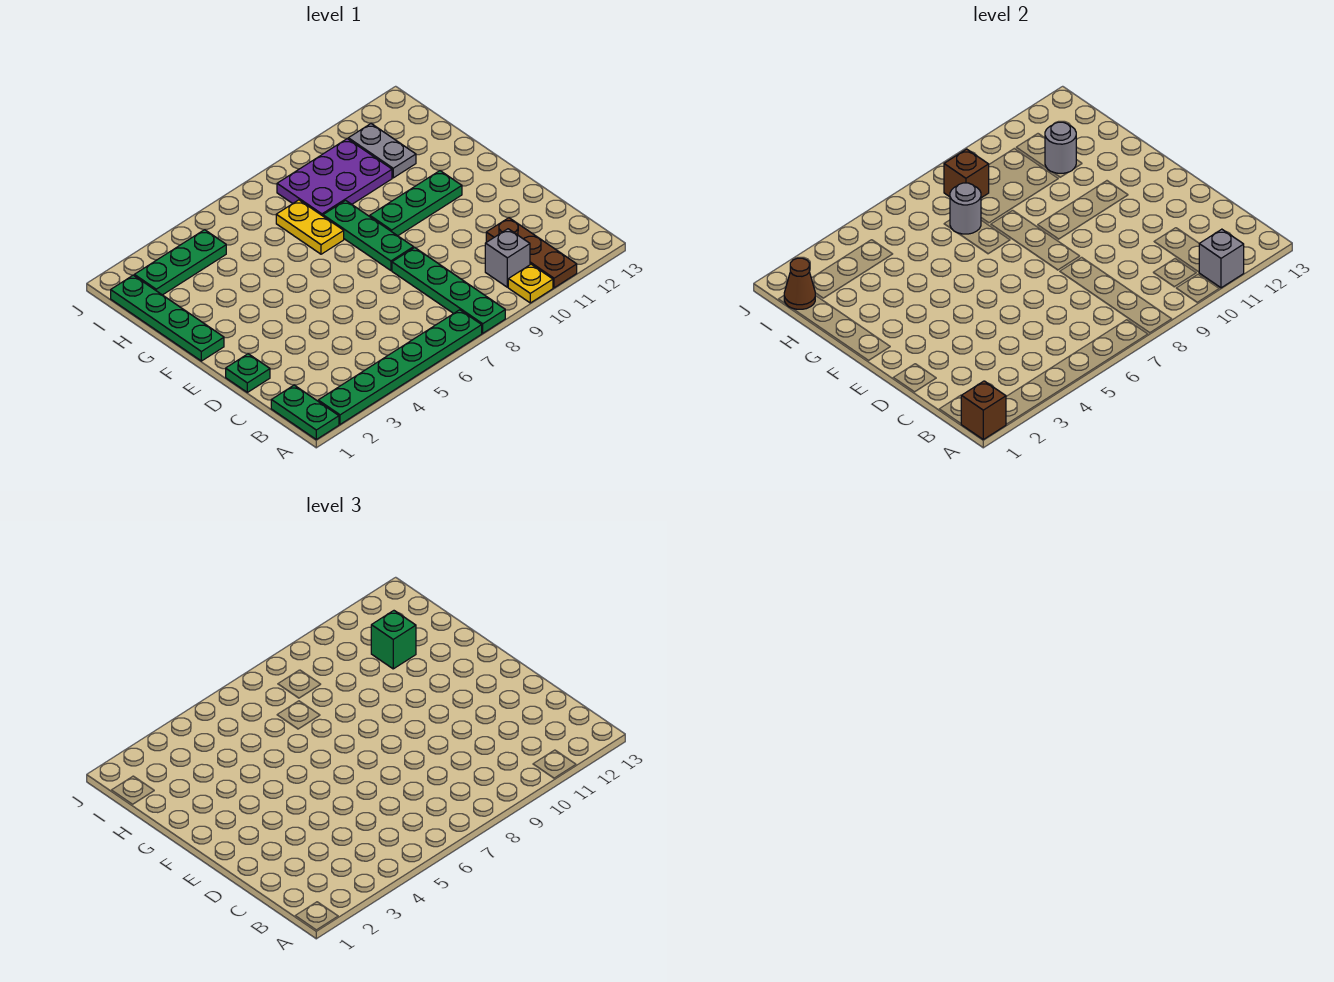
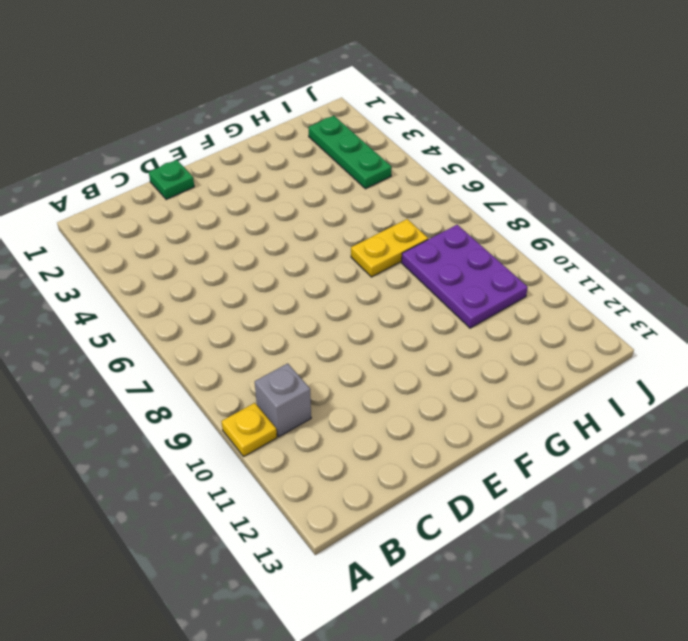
none -> green plate A1:B1 level 1
none -> green plate A2:A7 level 1
none -> green plate A8:D8 level 1

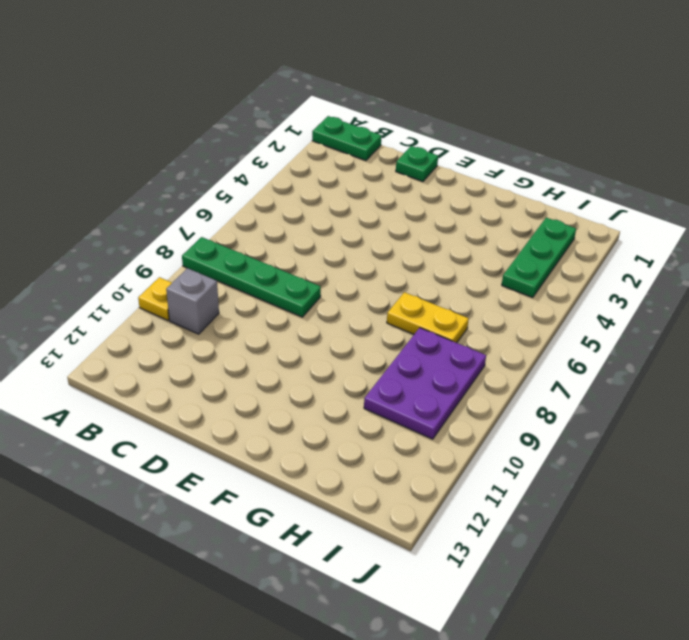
none -> green plate A2:A7 level 1
none -> brown plate A11:C11 level 1
none -> green plate E8:G8 level 1

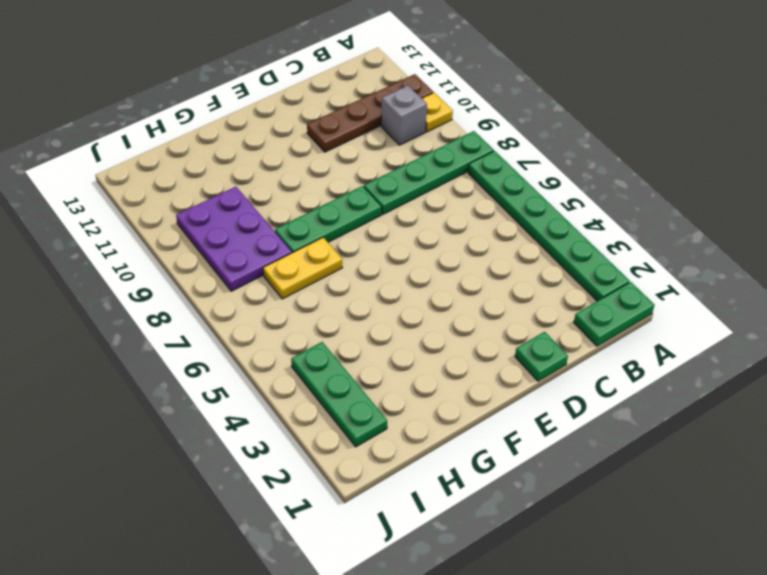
brown plate A11:D11 level 1 -> brown plate A11:C11 level 1
none -> green plate F1:I1 level 1
none -> green plate F9:F11 level 1
none -> grey plate H11:I11 level 1

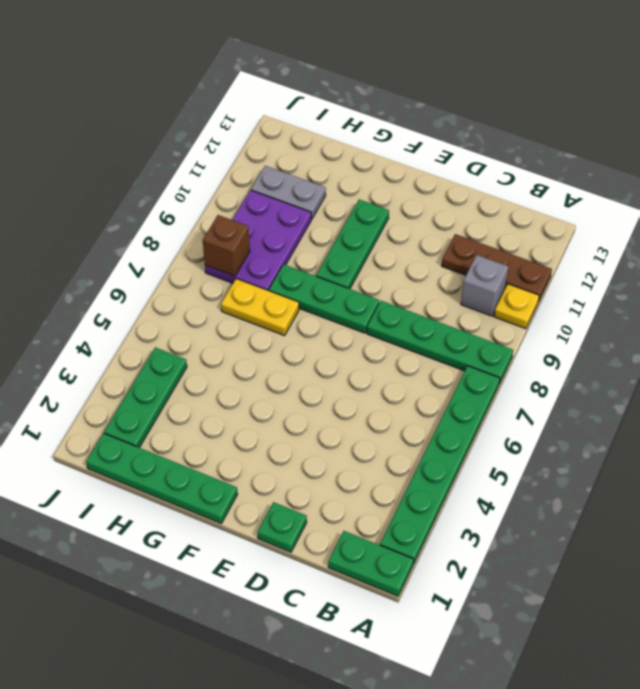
none -> brown brick A1 level 2
none -> grey brick A11 level 2
none -> grey round brick H7 level 2

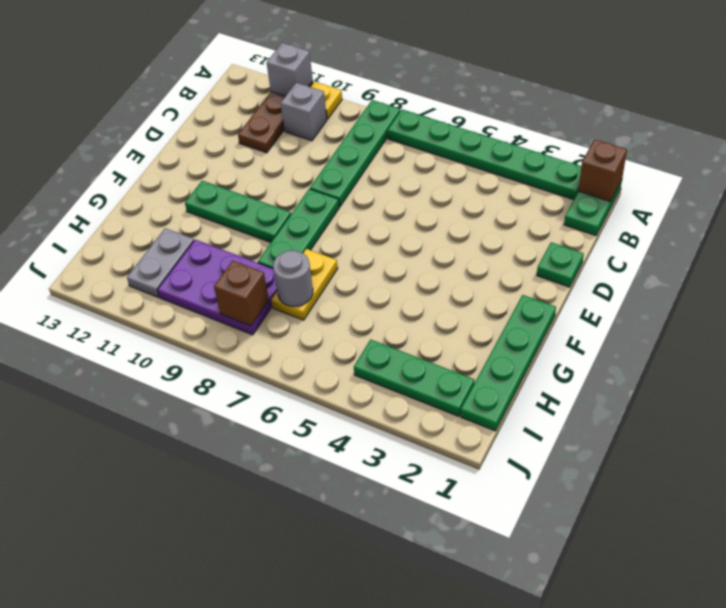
none -> grey round brick H11 level 2
none -> brown cone I1 level 2
none -> green brick H11 level 3

